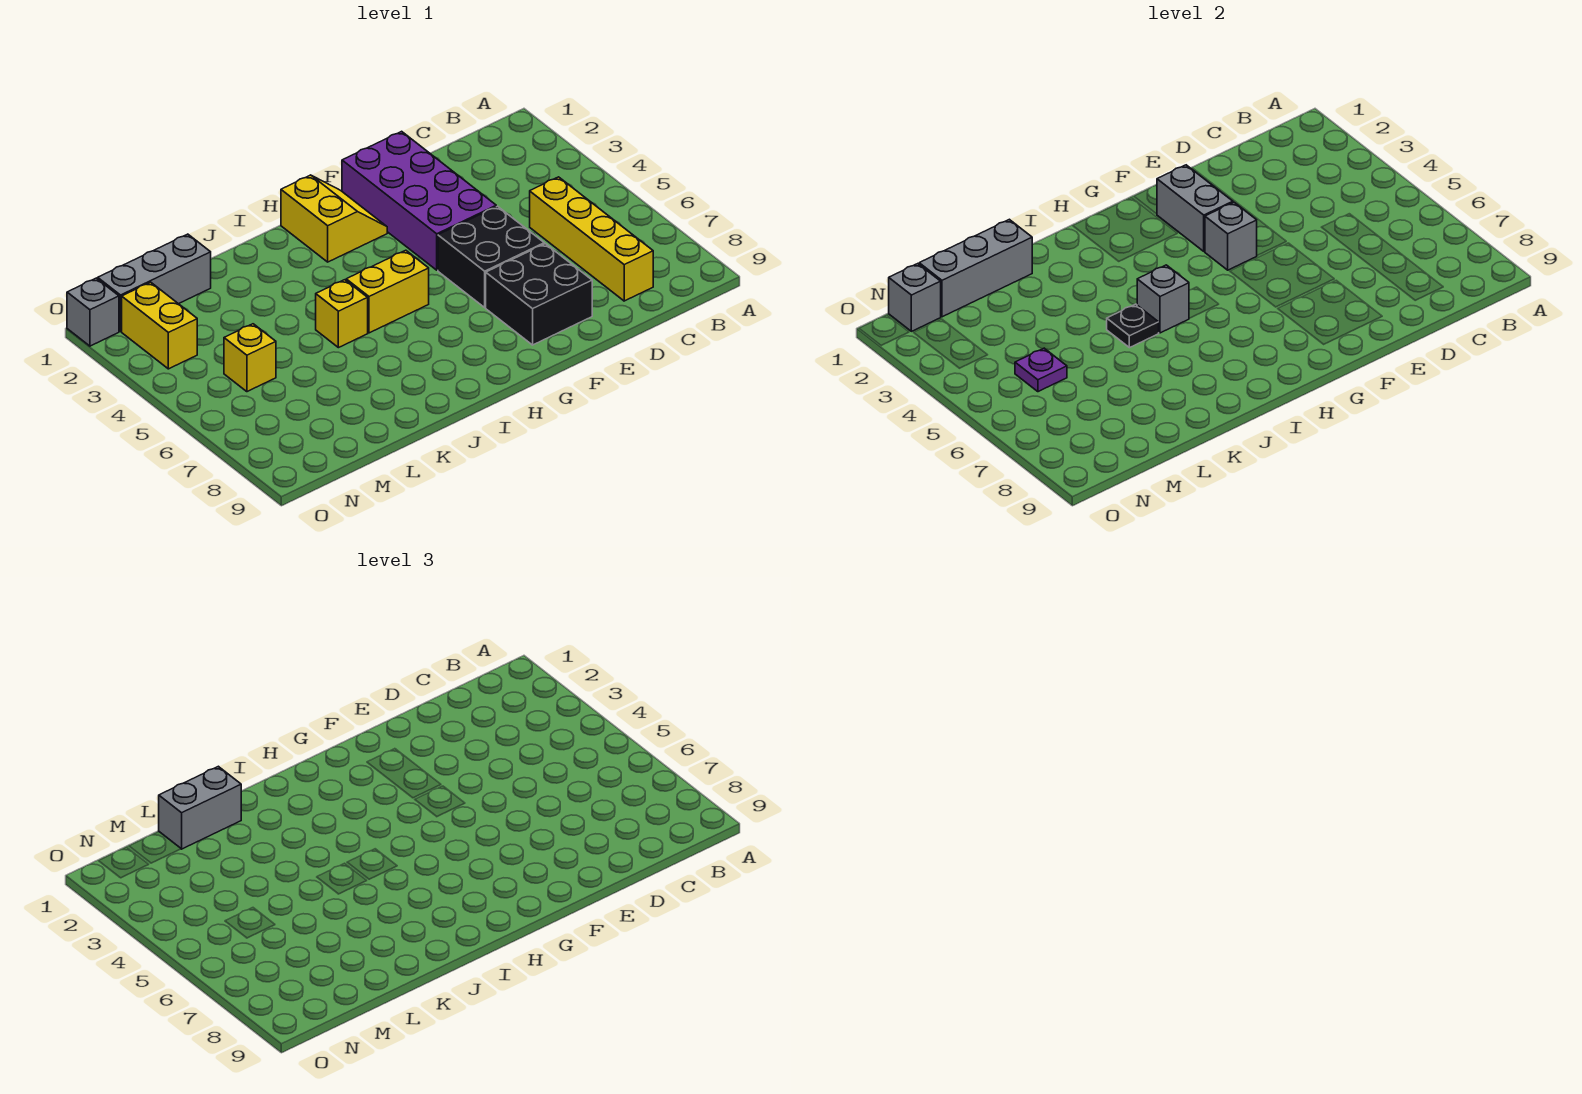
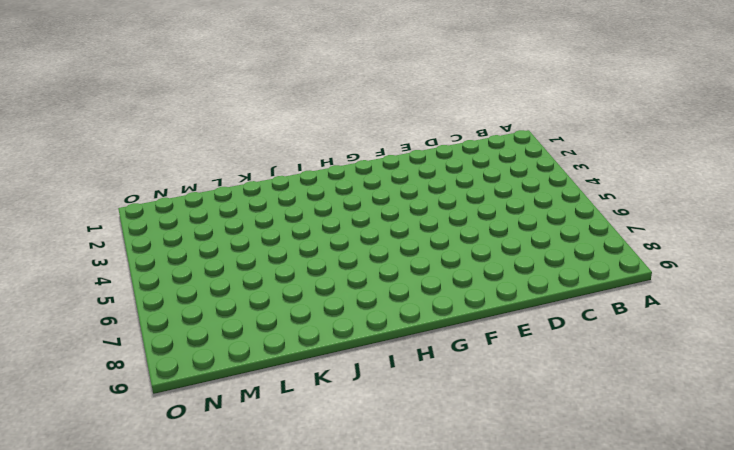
none -> yellow brick C5:C8 level 1
none -> purple brick E1:F4 level 1
none -> black brick E5:F6 level 1

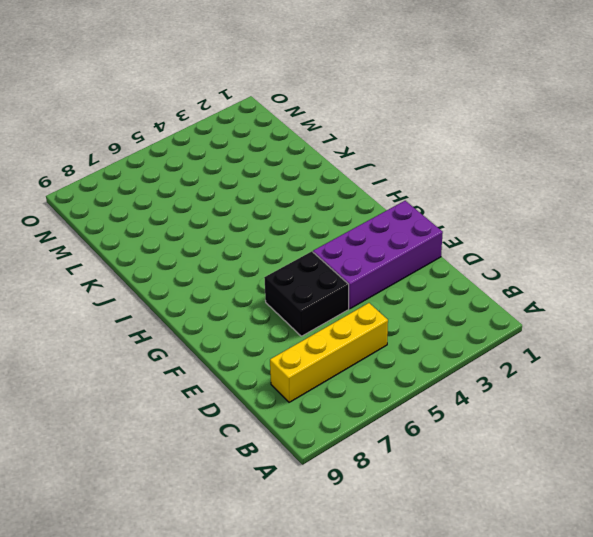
none -> black brick E7:F8 level 1
none -> yellow slope G1:H2 level 1 top H
none -> yellow brick H5:I5 level 1

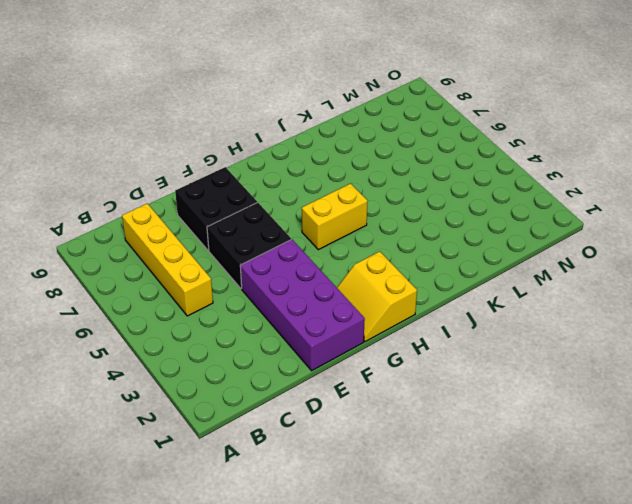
none -> yellow brick J5 level 1
none -> grey brick L1:N1 level 1
none -> yellow brick M5 level 1

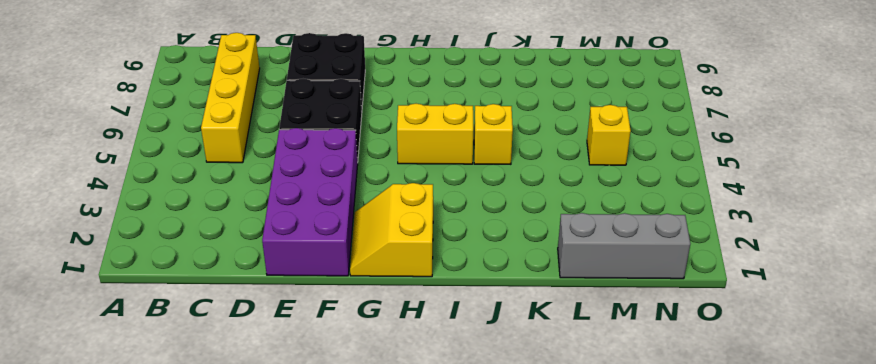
none -> yellow brick N2:N3 level 1
none -> grey brick O1 level 1
none -> grey brick F2:F3 level 2

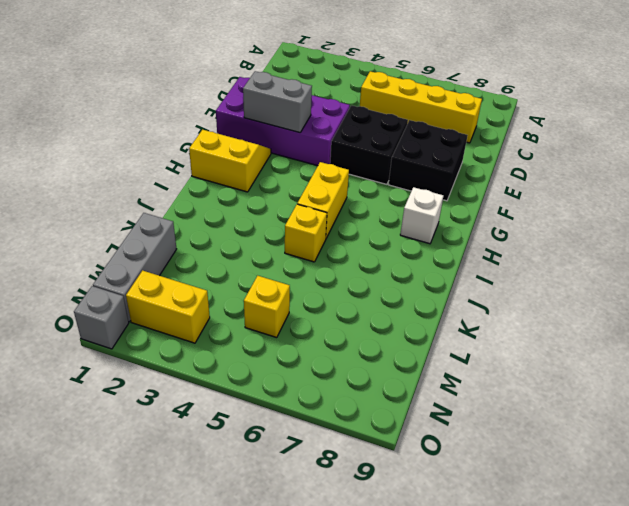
white brick H8 level 1 -> none
none -> grey brick F4 level 2
none -> grey brick I5 level 2
none -> black plate J5 level 2

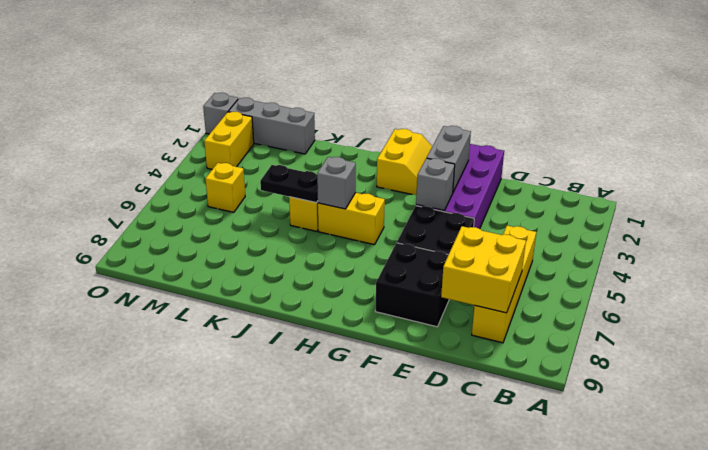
yellow brick C7:D8 level 2 -> none
black plate J5:K5 level 2 -> black plate J5 level 2
none -> grey brick K1:M1 level 2
none -> purple plate M5 level 2
none -> grey brick N1 level 2

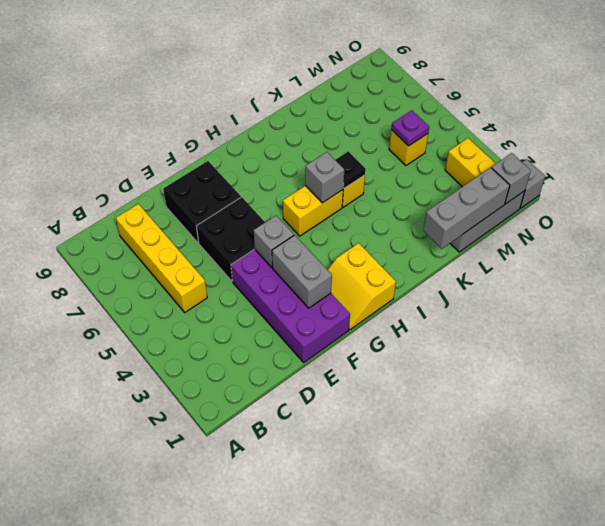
none -> grey brick K1:L1 level 3

